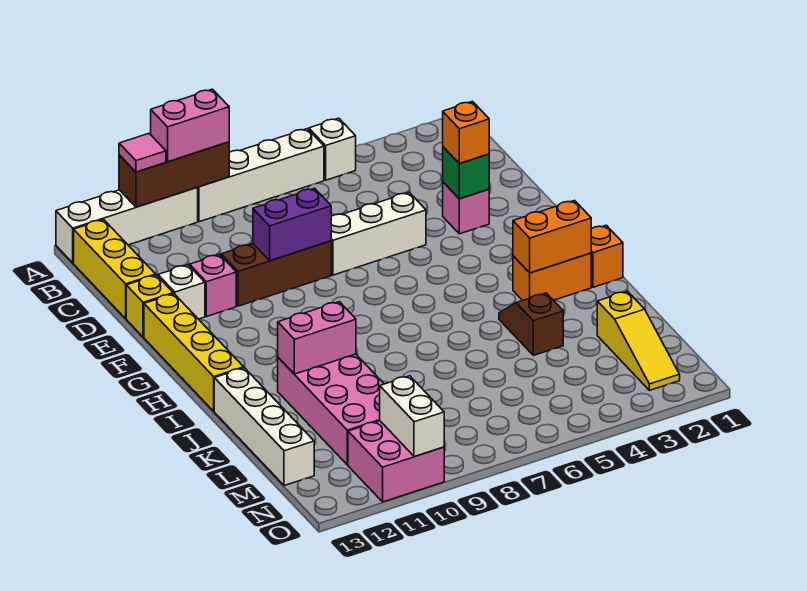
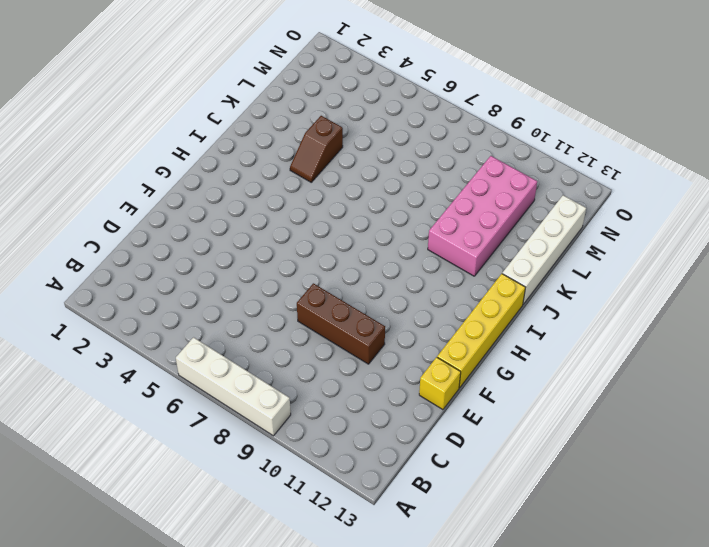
none -> white brick A5 level 1
none -> white brick A10:A13 level 1
none -> yellow brick B13:D13 level 1

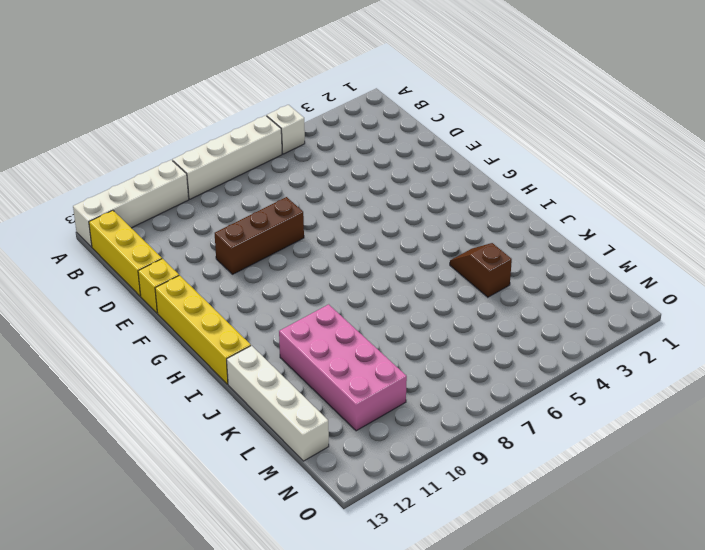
none -> pink brick E3 level 1
none -> white brick E5:E7 level 1
none -> pink brick E11 level 1

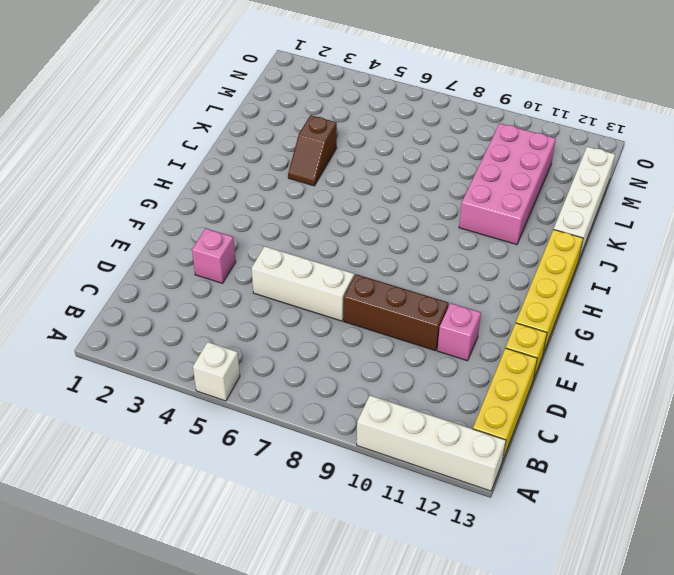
none -> white brick A6:A9 level 1
none -> white brick E12 level 1
none -> orange brick I1 level 1

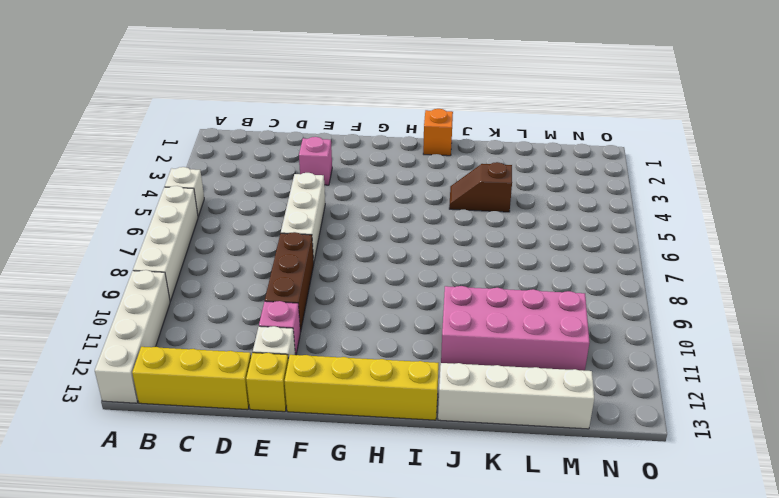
none -> orange brick I2:I3 level 1
none -> yellow slope L2:N2 level 1 top L
none -> pink brick N10:O11 level 1

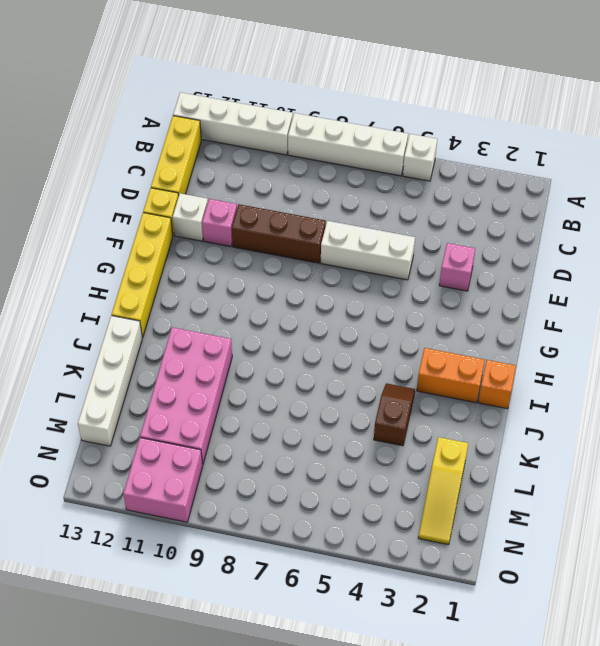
none -> brown brick A9:A11 level 2
none -> green brick E3 level 2
none -> purple brick E8:E9 level 2

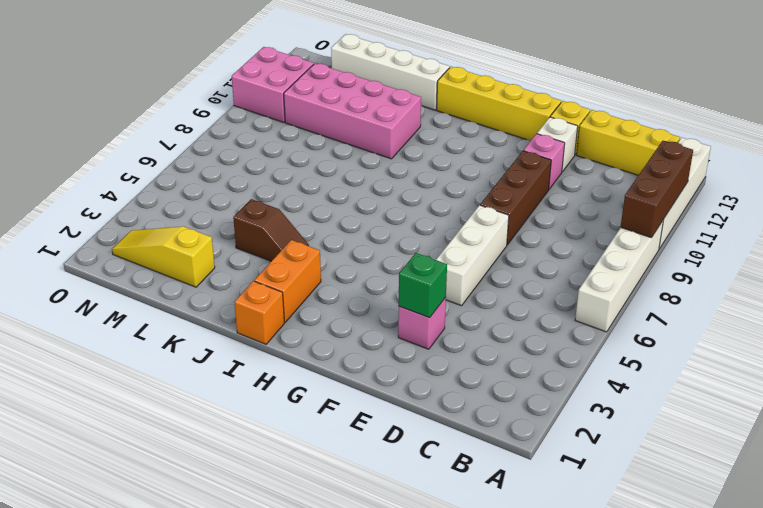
none -> white brick A5 level 1
none -> purple brick E8:E9 level 2
none -> orange brick I2:I3 level 2

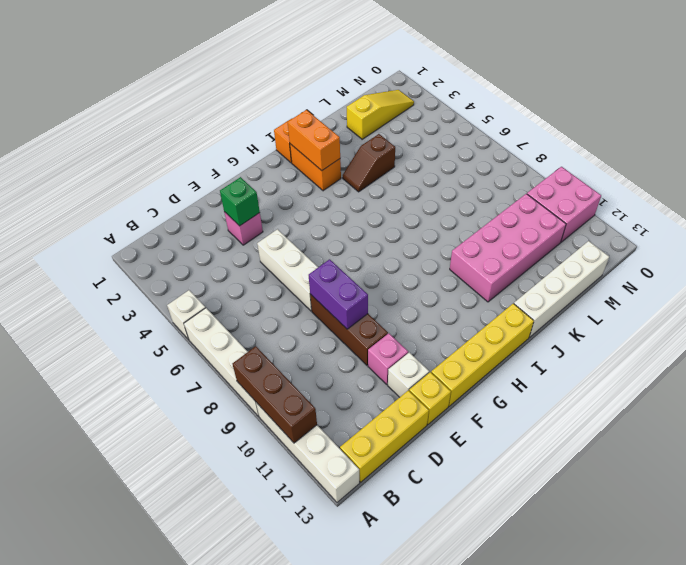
none -> pink brick J10:J11 level 2
none -> white brick N10:O10 level 2
none -> pink brick A9:A10 level 3

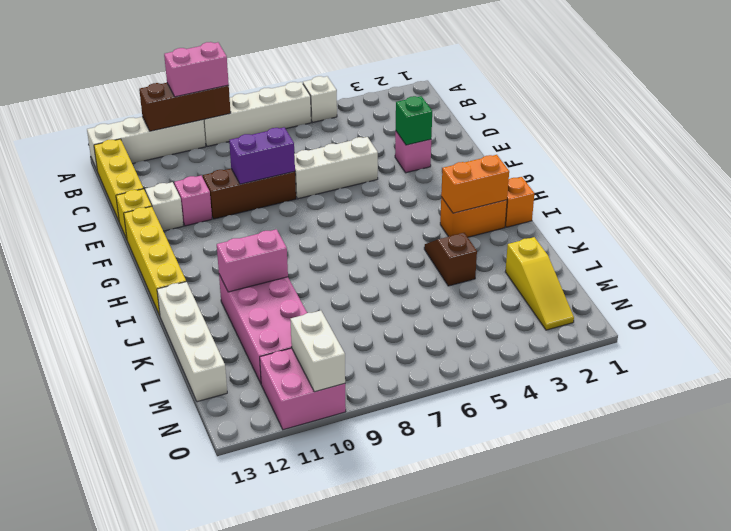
none -> pink tile A11 level 3
none -> orange brick E3 level 3

